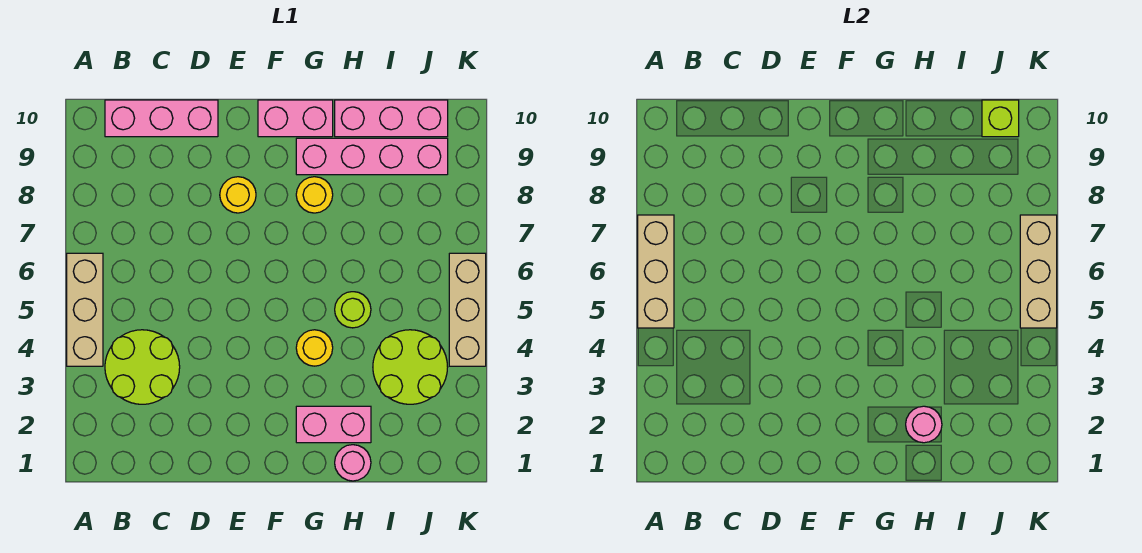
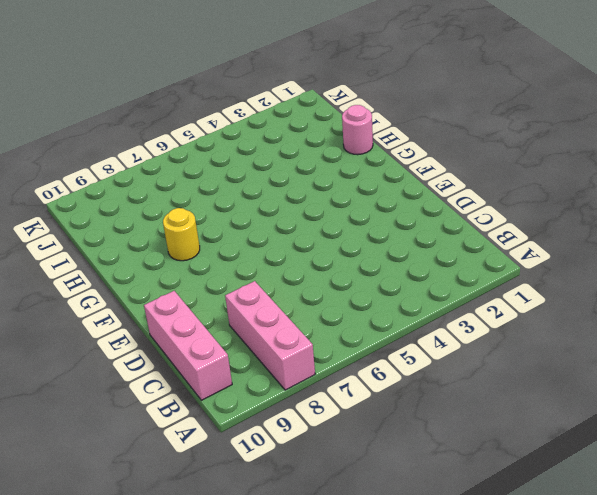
pink brick A8:C8 level 1 -> pink brick H10:J10 level 1
none -> tan brick A4:A6 level 1
none -> lime round brick B3:C4 level 1
none -> yellow round brick E8 level 1

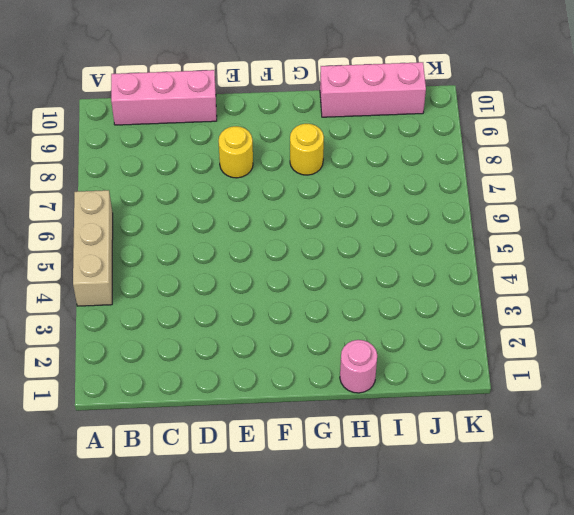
none -> lime round brick B3:C4 level 1
none -> pink brick F10:G10 level 1
none -> pink brick G2:H2 level 1

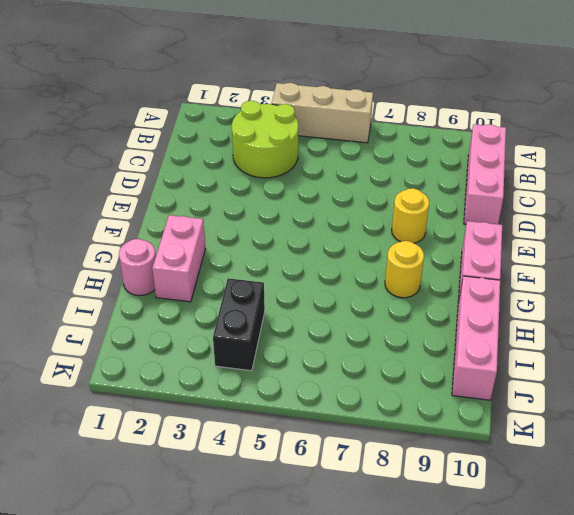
black brick I4:J4 level 1 -> lime round brick I3:J4 level 1
none -> yellow round brick G4 level 1
none -> pink brick G9:J9 level 1
none -> lime round brick H5 level 1

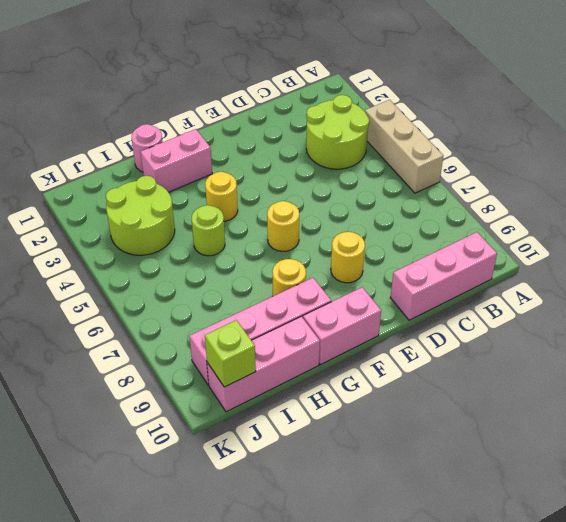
yellow round brick F6 level 1 -> none
none -> tan brick K4:K6 level 1
none -> tan brick A5:A7 level 2
none -> pink round brick H2 level 2

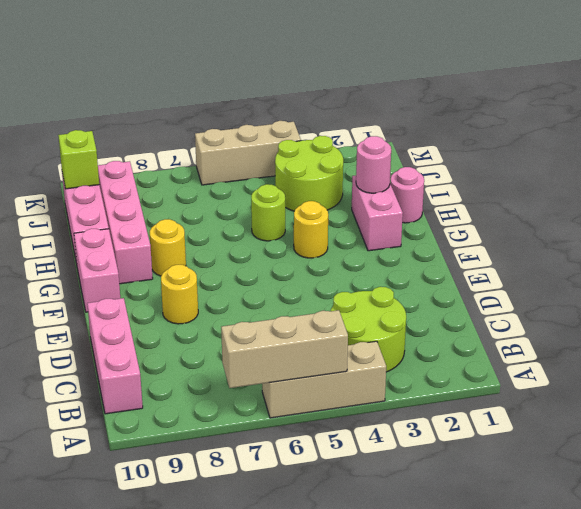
none -> tan brick K5:K7 level 2

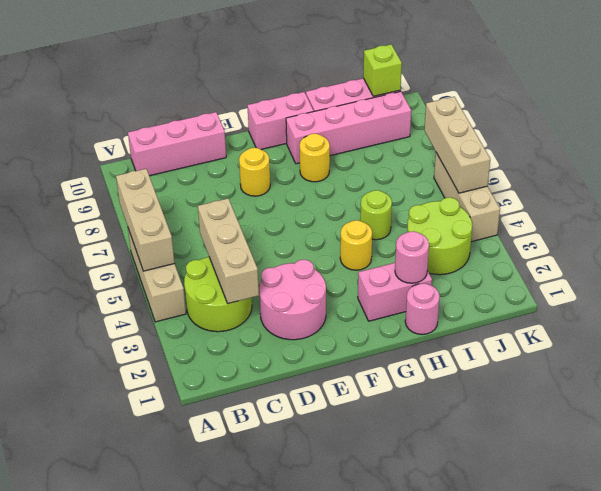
tan brick C3:C5 level 2 -> none
pink round brick D2:E3 level 1 -> none

